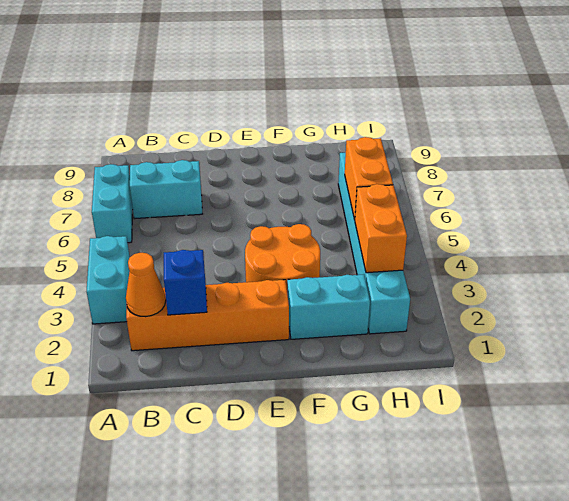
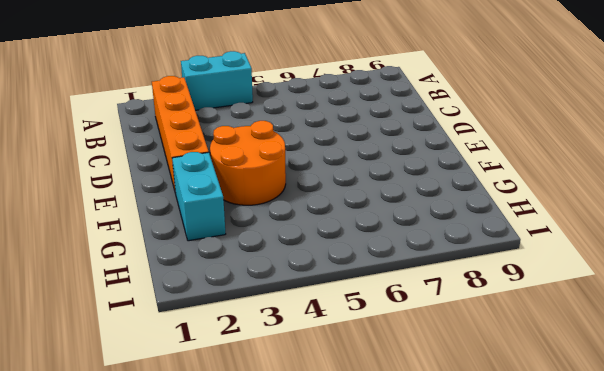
none -> cyan brick A6:A7 level 1
none -> cyan brick B7:C7 level 1

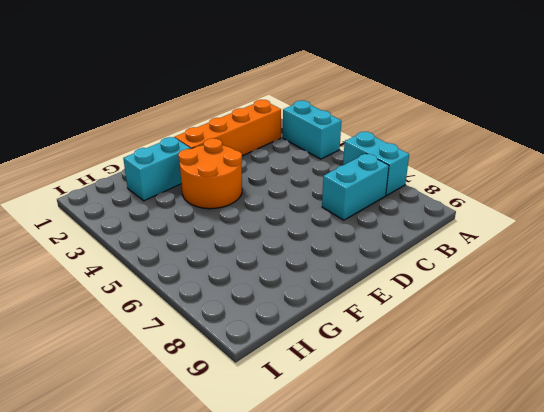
none -> cyan brick H2:H7 level 1
none -> orange cone B2 level 2

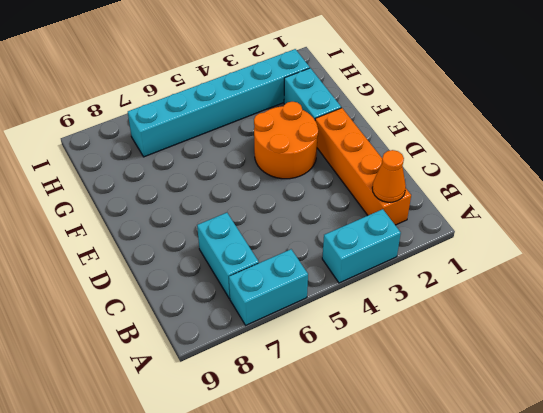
none -> blue brick C2 level 2
none -> orange brick H3:H4 level 2

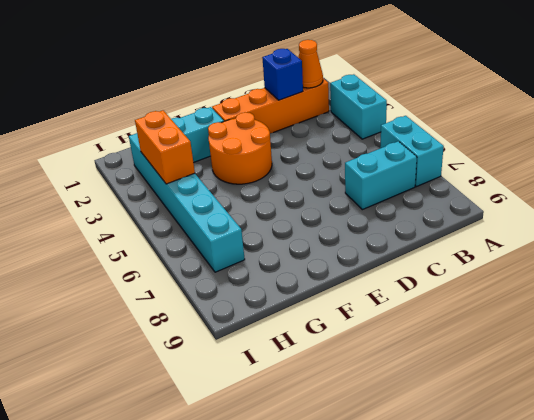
none -> orange brick H5:H6 level 2

